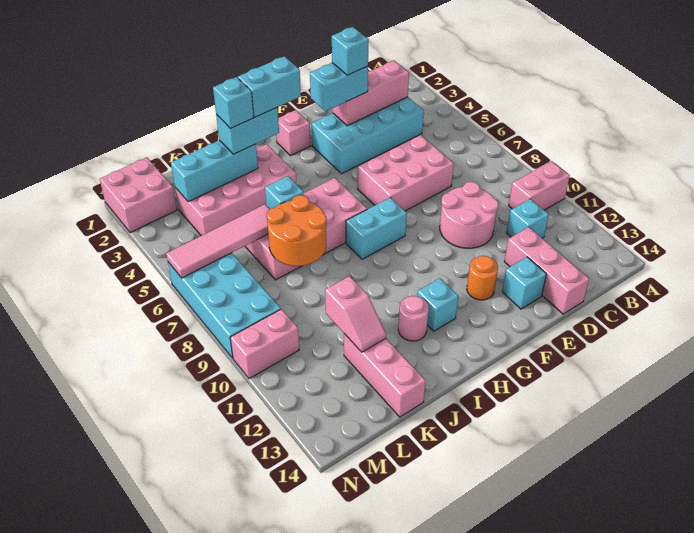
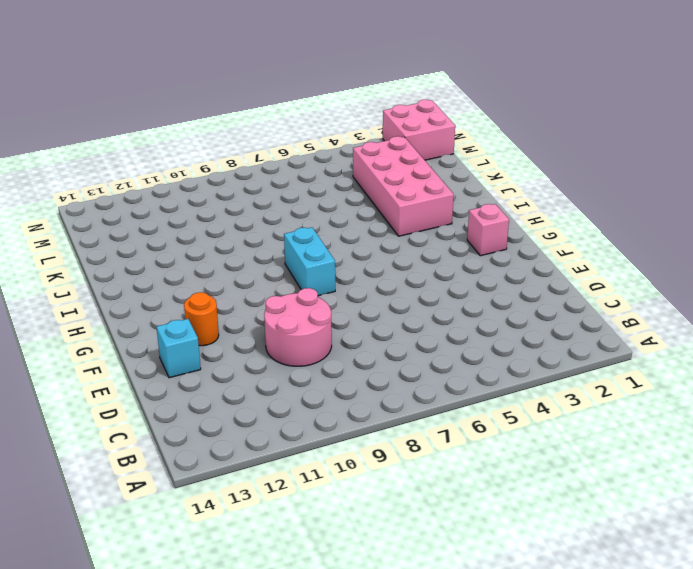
none -> pink brick A10:B10 level 1
none -> cyan brick C3:F4 level 1
none -> cyan brick C11 level 1

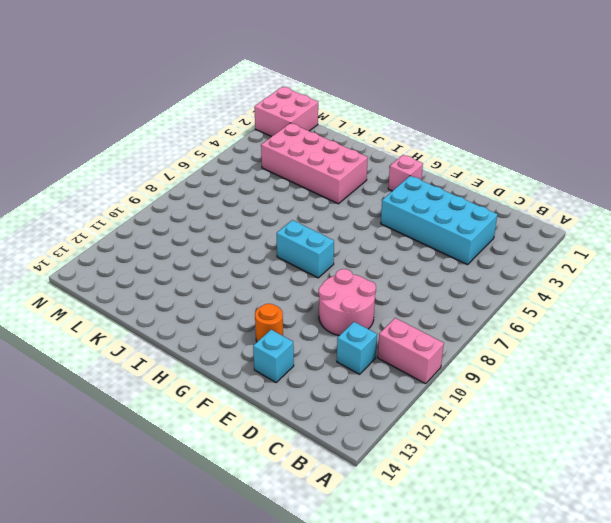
none -> pink brick D6:F7 level 1
none -> pink brick D12:D14 level 1
none -> pink brick H6:K7 level 1

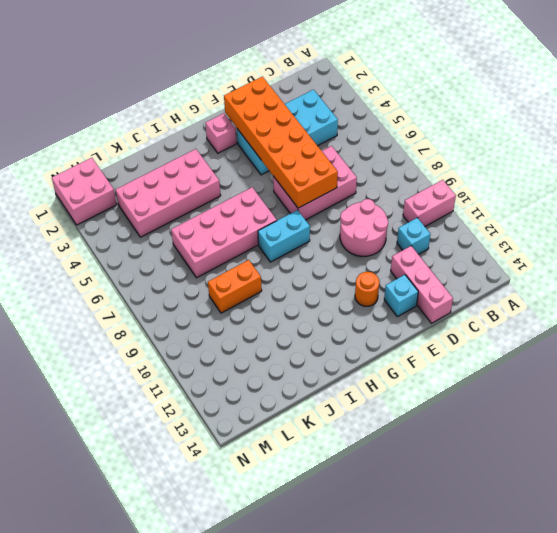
orange brick E2:F7 level 2 -> pink brick C3:E3 level 2
orange brick J9:K9 level 1 -> none
none -> cyan brick H12 level 1
none -> pink round brick I12 level 1
none -> pink brick K12:K14 level 1

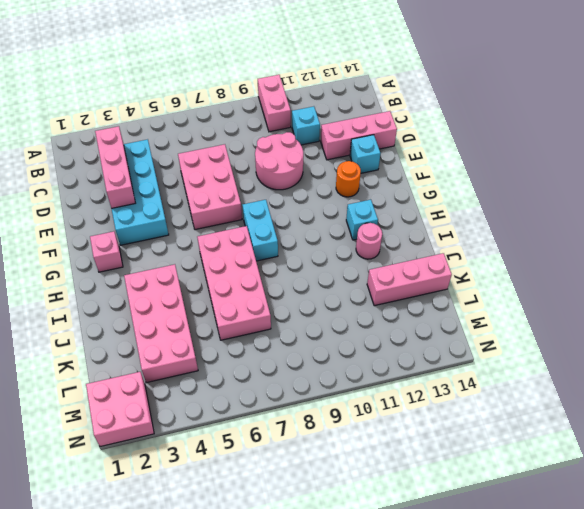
none -> cyan brick M6:N9 level 1
none -> pink brick M10:N10 level 1
none -> cyan brick J3:L3 level 2

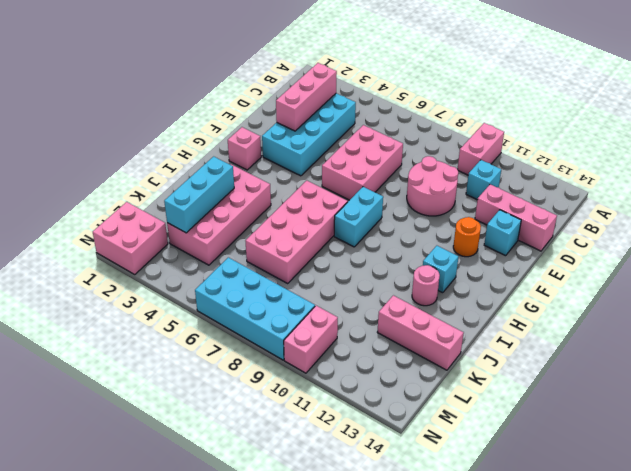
none -> cyan brick J6 level 2
none -> orange round brick J7:K8 level 2
none -> pink tile K6:N6 level 2

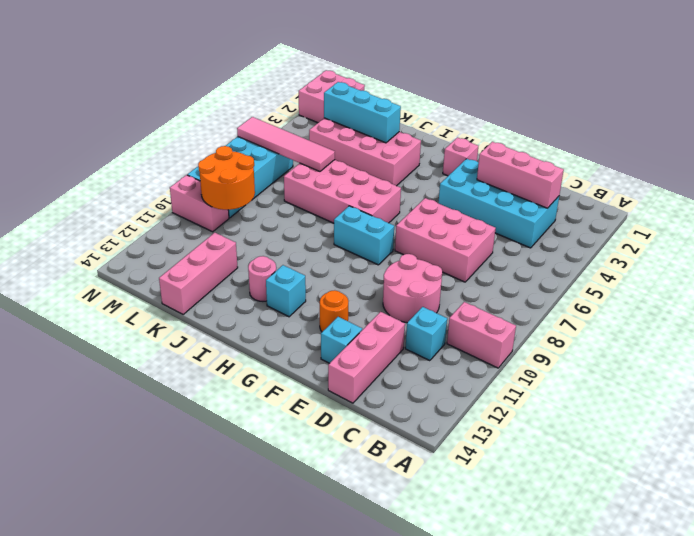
orange round brick L9:M10 level 2 -> orange round brick J7:K8 level 2
none -> cyan brick J6 level 2
none -> pink slope K11:K12 level 2 top 11
none -> cyan brick E3:F3 level 3

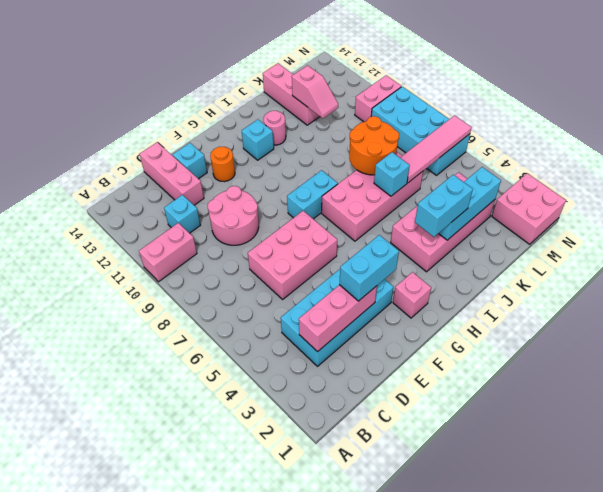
pink slope K11:K12 level 2 top 12 -> pink slope K11:K12 level 2 top 11
none -> cyan brick E3 level 4
none -> cyan brick H3:I3 level 4
none -> cyan brick J3 level 4

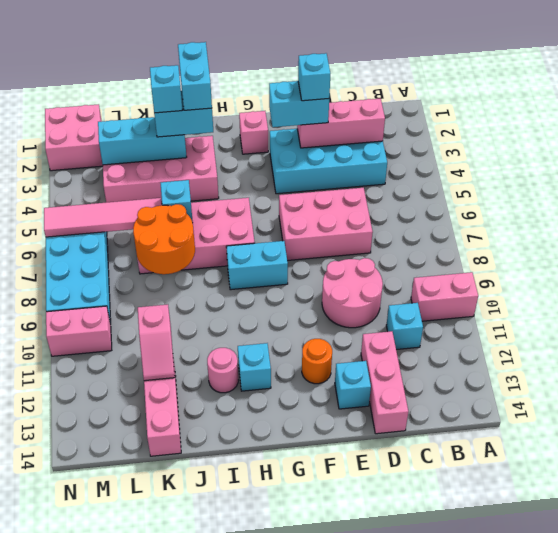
cyan brick I2:I3 level 4 -> cyan brick H3:I3 level 4

